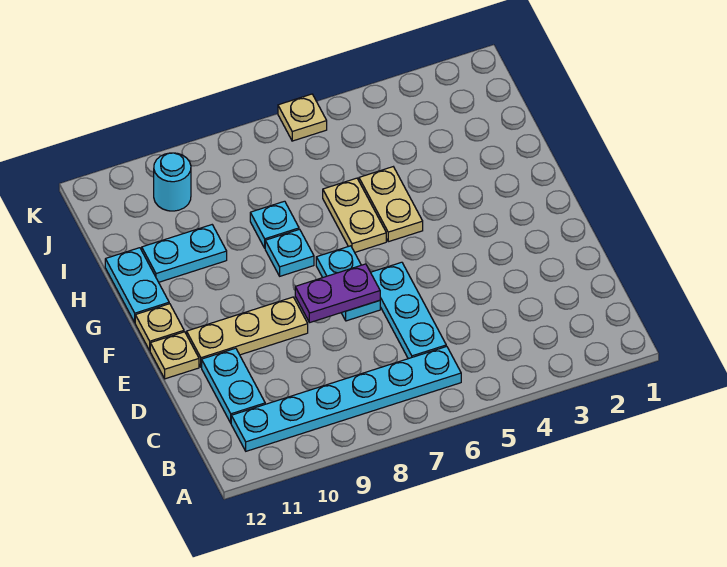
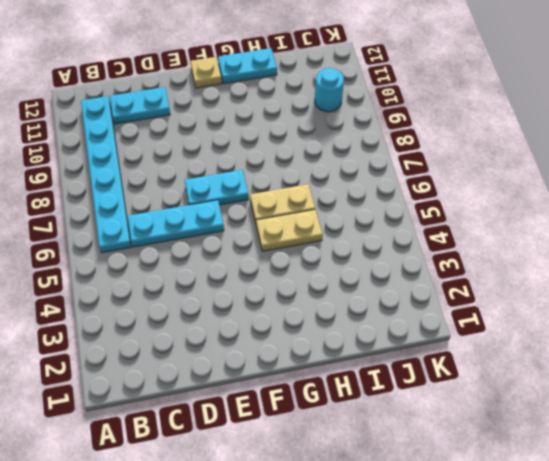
none -> tan plate E9:E11 level 1
none -> tan plate E12 level 1
none -> cyan plate G8 level 1

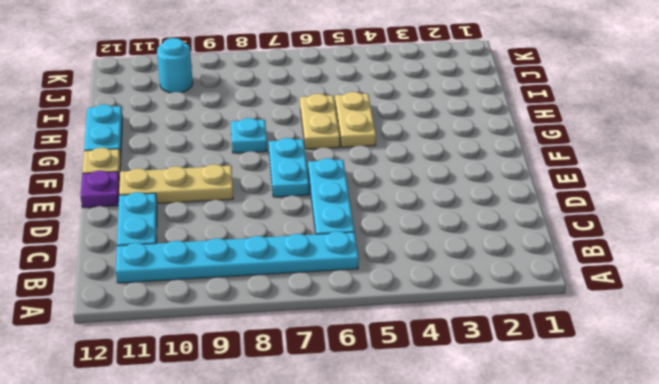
purple plate E12 level 1 -> tan plate E12 level 1
none -> cyan plate H8 level 1
none -> cyan plate H10:H11 level 1
none -> tan plate K6 level 1

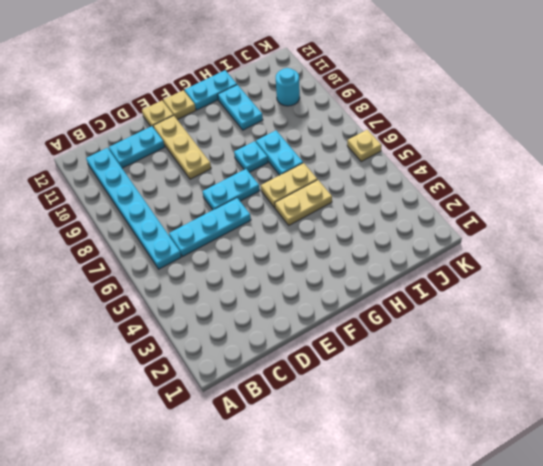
cyan plate H7:H8 level 1 -> cyan plate H8 level 1
none -> purple plate E7:E8 level 2

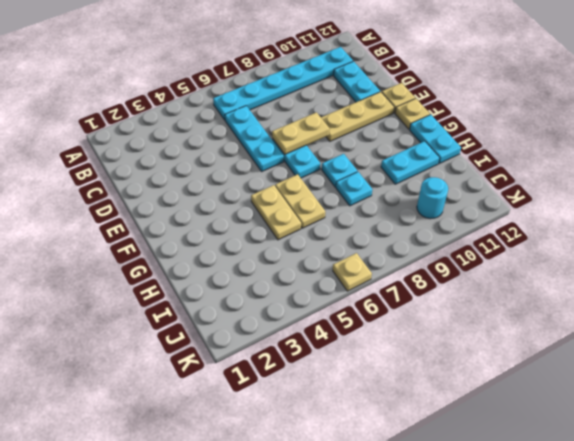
tan plate E7:E8 level 2 -> purple plate E7:E8 level 2

